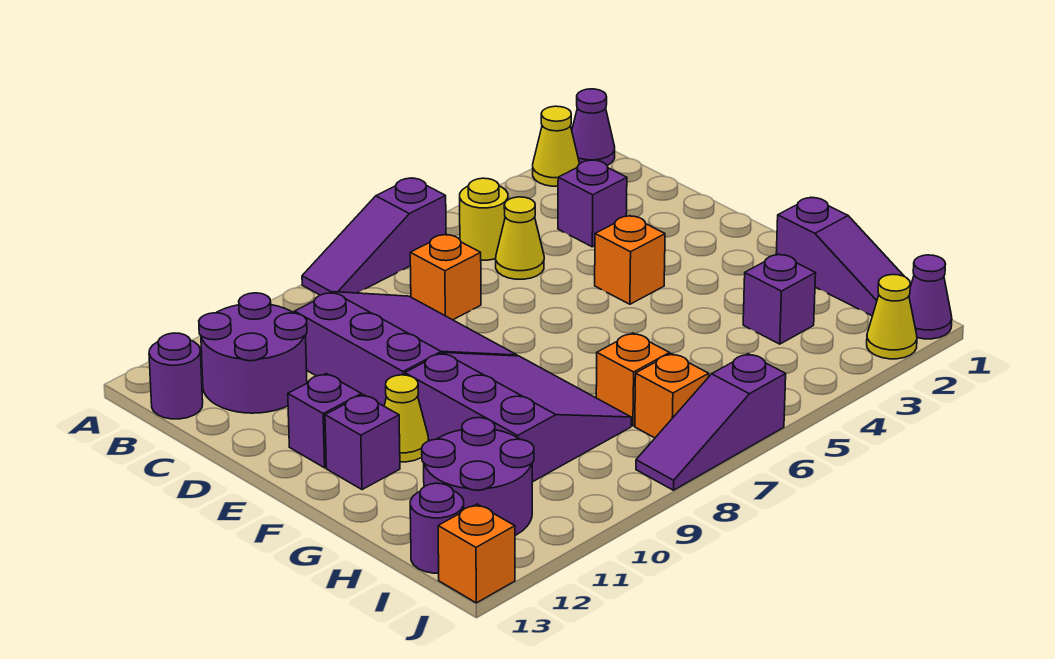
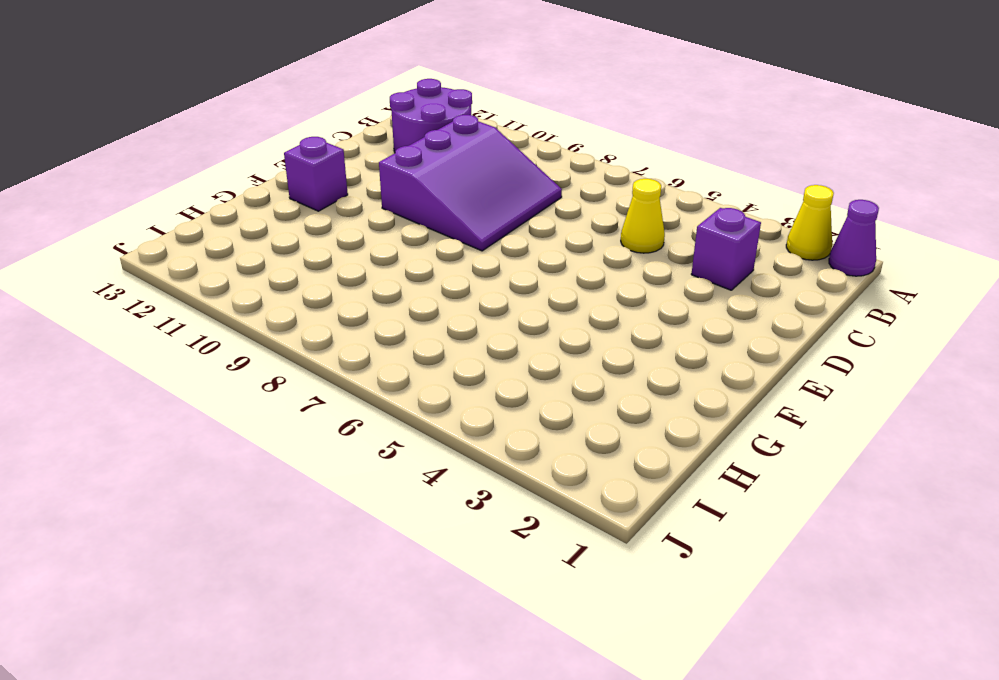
none -> purple slope A6:A8 level 1 top 6
none -> yellow round brick B5 level 1
none -> purple round brick B13 level 1

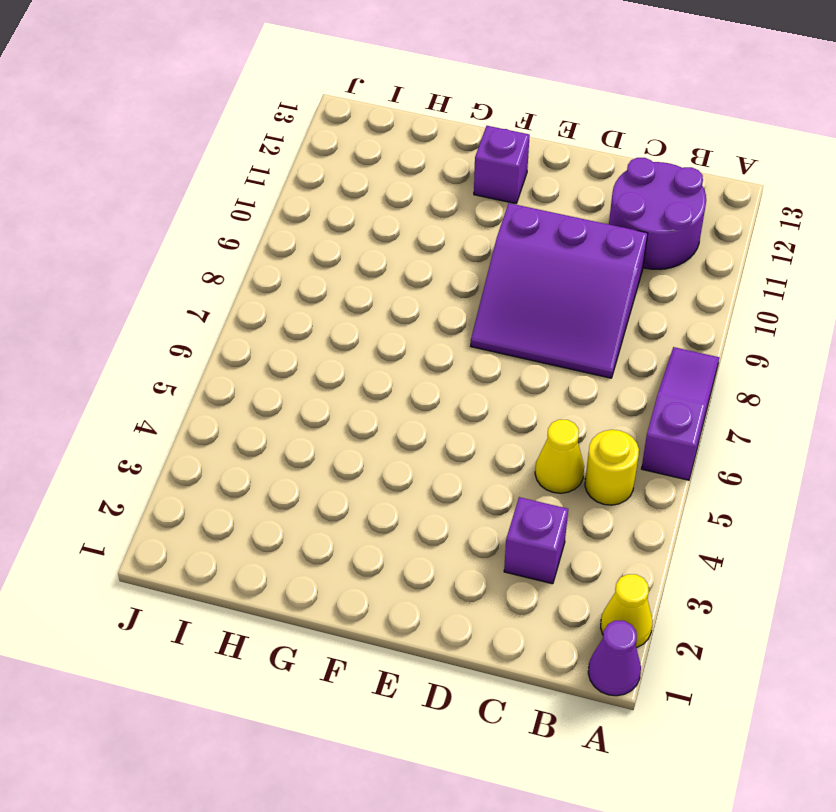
none -> purple round brick B13 level 1
none -> orange brick C7 level 1
none -> orange brick E4 level 1

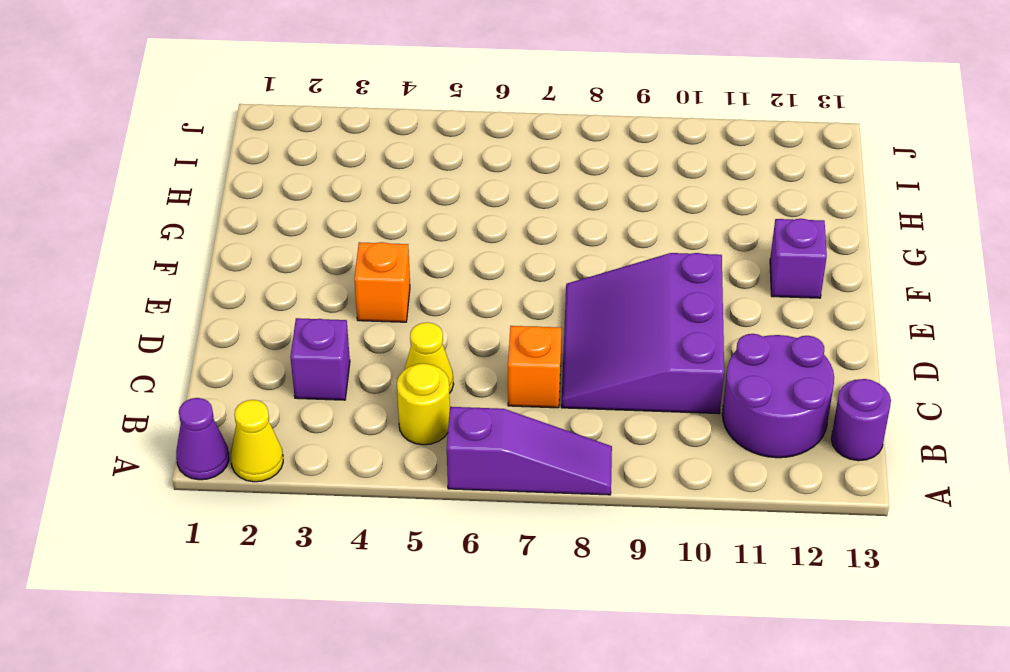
none -> purple brick E12 level 1
none -> purple slope F8:H10 level 1 top 10
none -> yellow cone F11 level 1

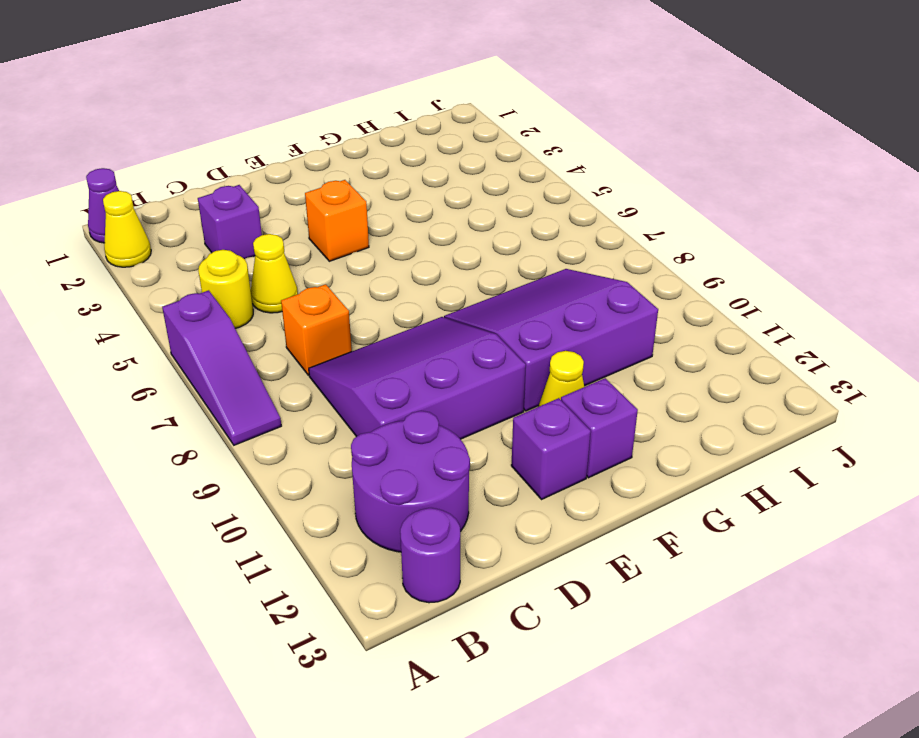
none -> purple slope G1:I1 level 1 top G
none -> purple brick H3 level 1
none -> orange brick H7 level 1

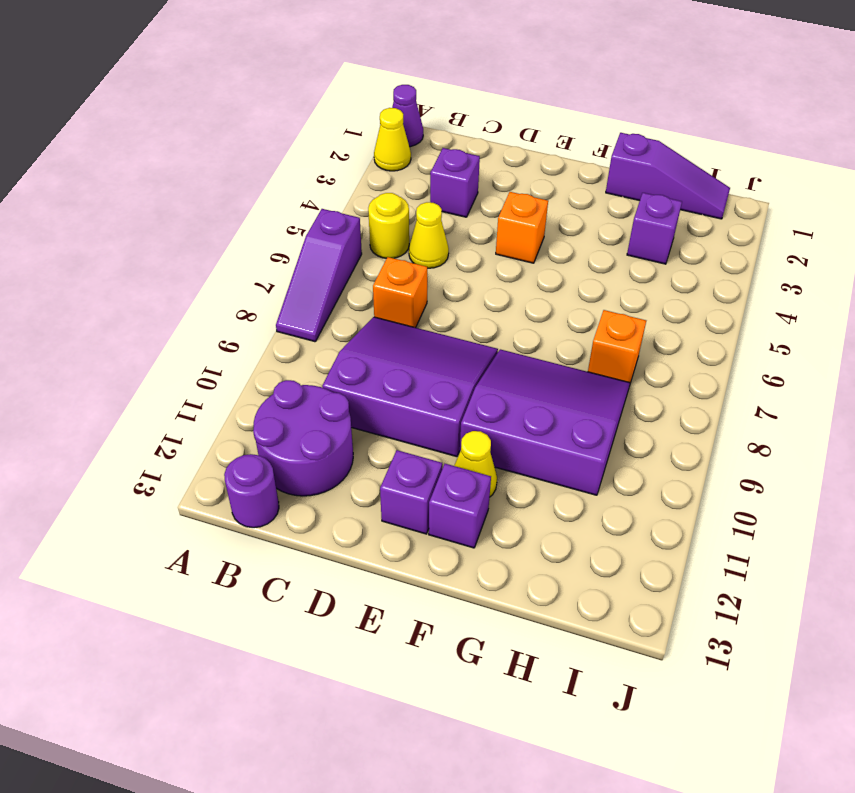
none -> purple round brick H11:I12 level 1
none -> orange brick I7 level 1
none -> purple round brick I13 level 1

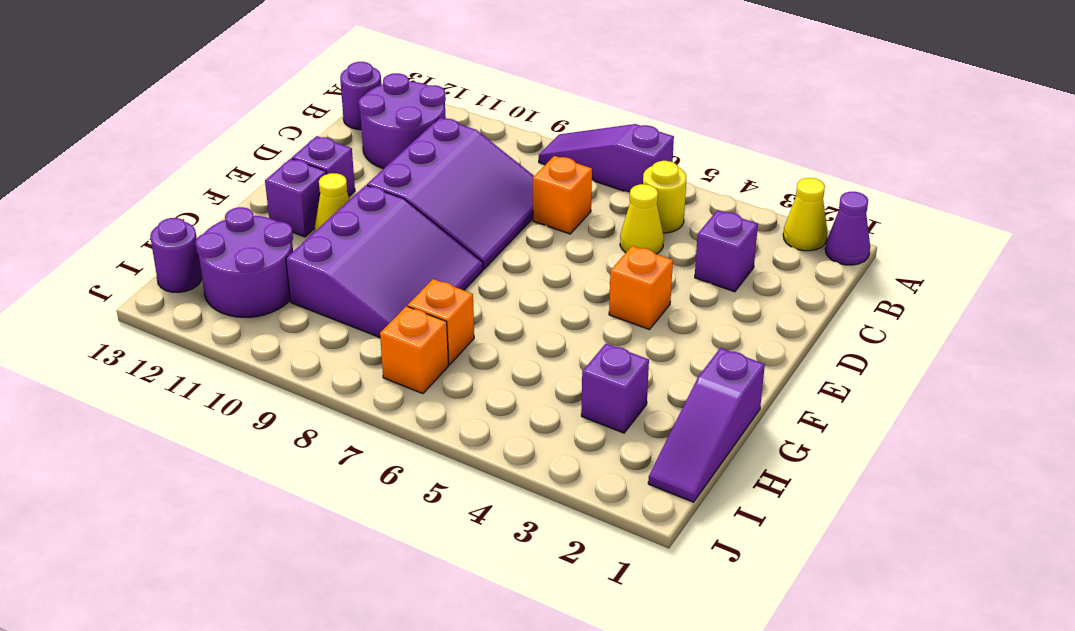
none -> purple cone J1 level 1
none -> yellow cone J2 level 1
none -> purple slope J6:J8 level 1 top 6

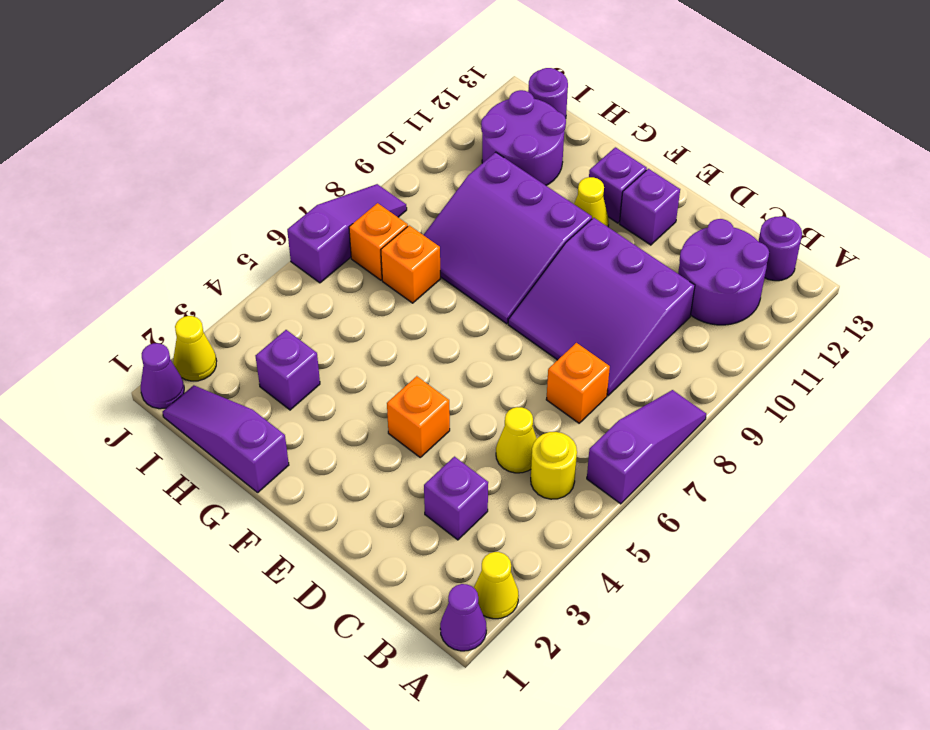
none -> orange brick J13 level 1

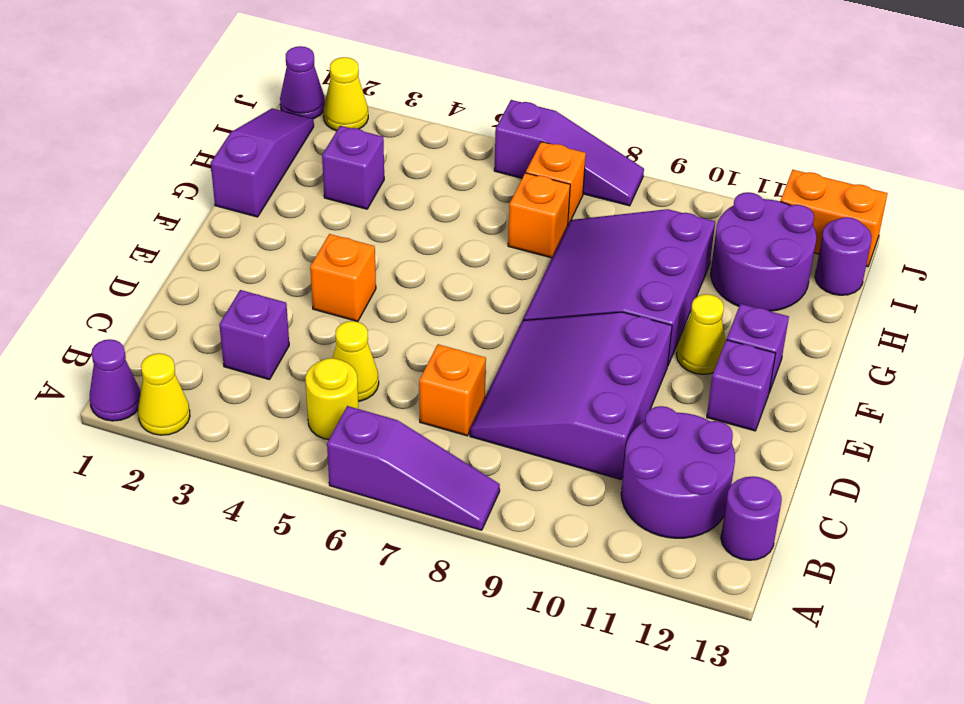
orange brick J12:J13 level 1 -> orange brick J13 level 1

